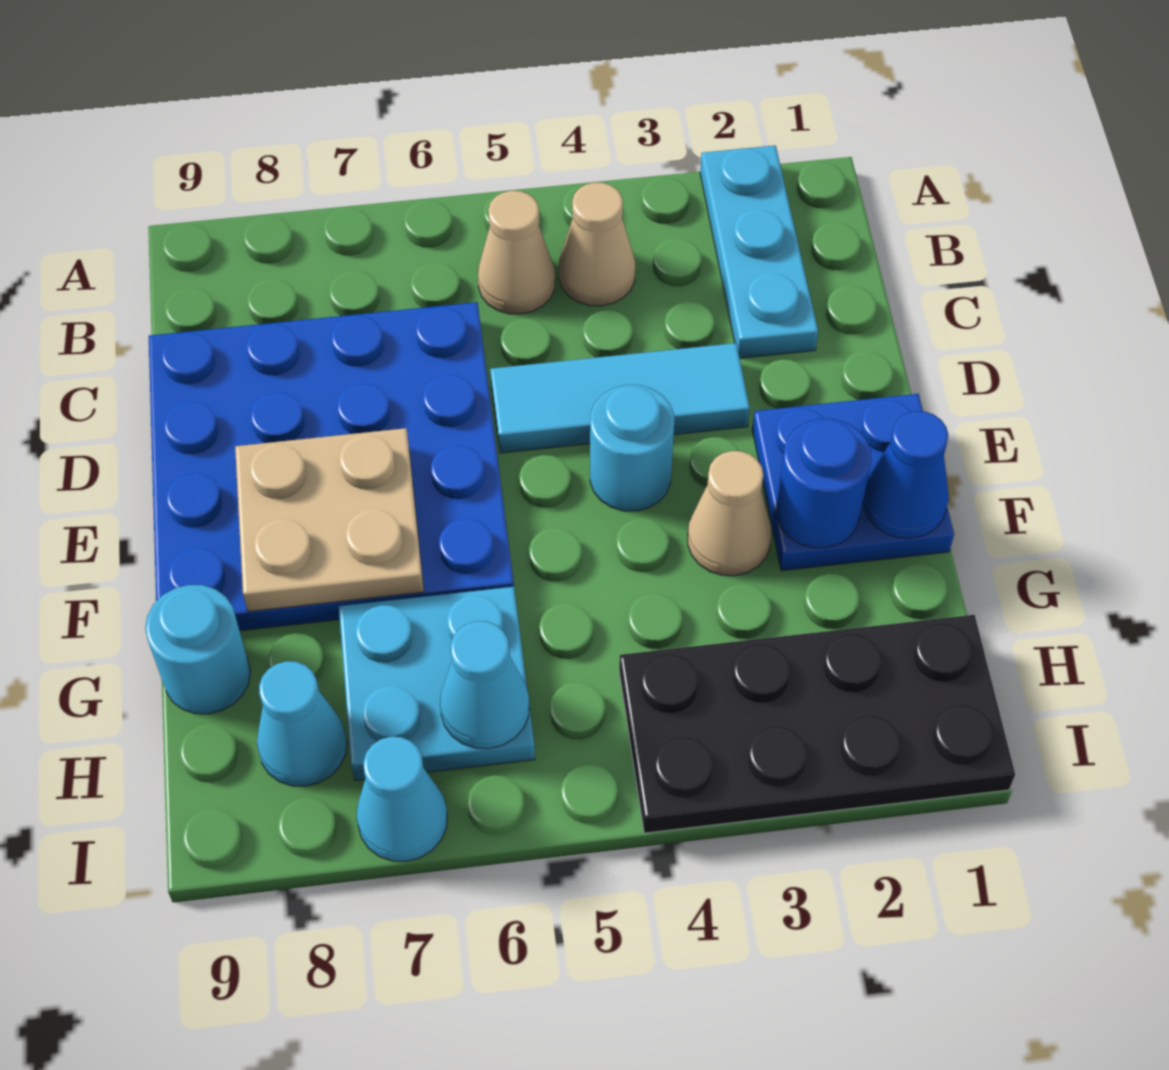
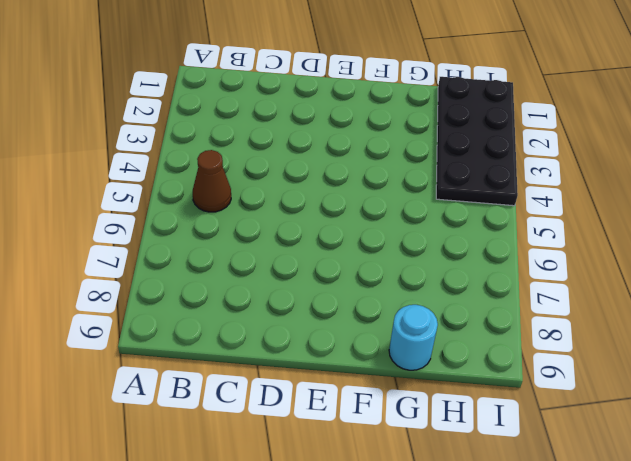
brown cone B5 level 1 -> tan cone B5 level 1
none -> cyan plate A2:C2 level 1
none -> tan cone B4 level 1
none -> blue plate C6:F9 level 1

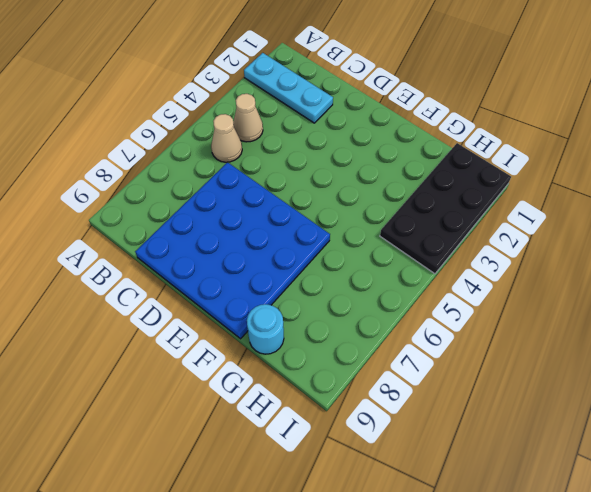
none -> cyan tile D3:D5 level 1
none -> blue plate E1:F2 level 1
none -> cyan round brick E4 level 1

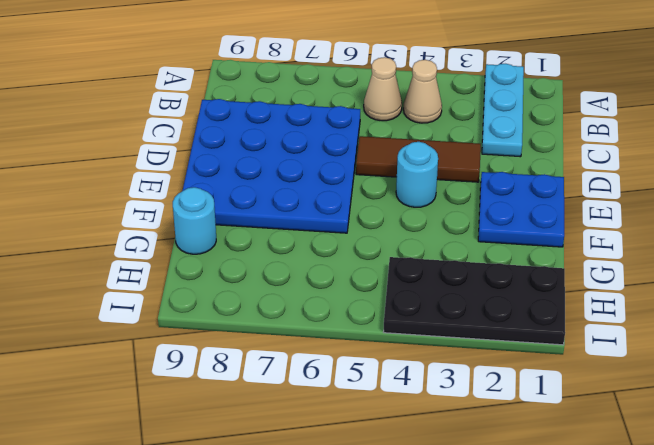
brown tile D3:D5 level 1 -> cyan tile D3:D5 level 1
none -> tan cone F3 level 1
none -> cyan plate G6:H7 level 1
none -> cyan cone H8 level 1

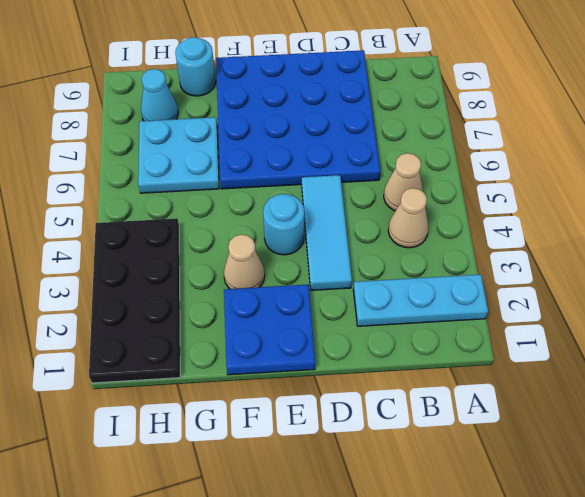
none -> cyan cone I7 level 1
none -> tan plate E7:F8 level 2
none -> blue cone F1 level 2

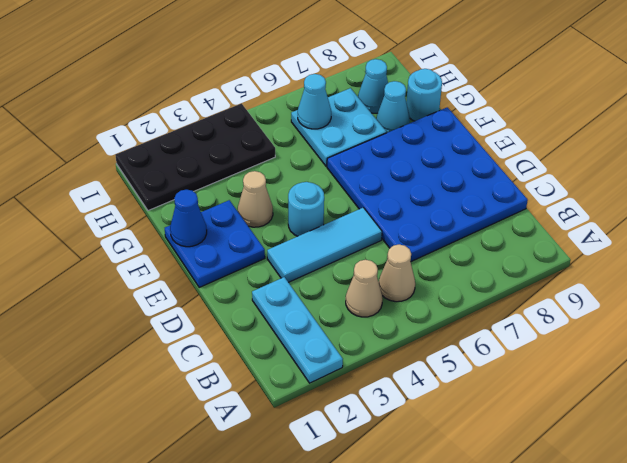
cyan cone G8 level 1 -> cyan cone I7 level 1
none -> tan plate E7:F8 level 2
none -> blue round brick F2 level 2

